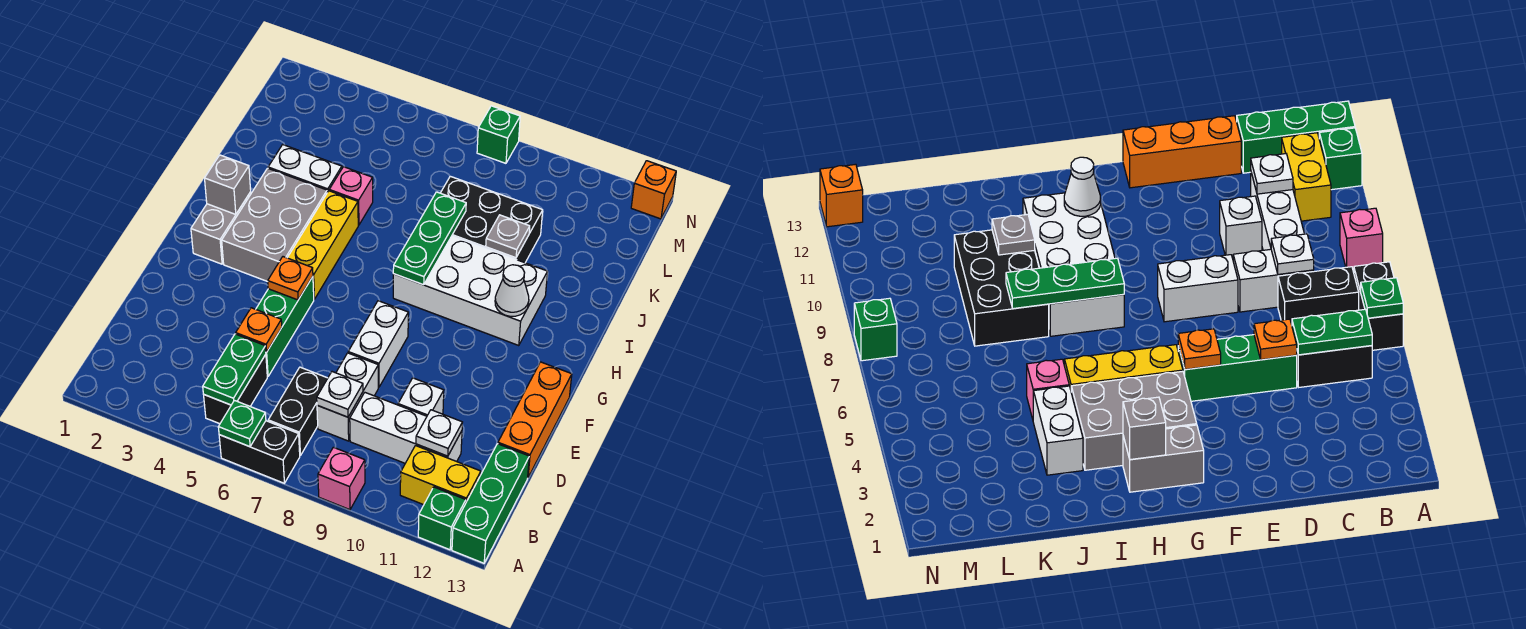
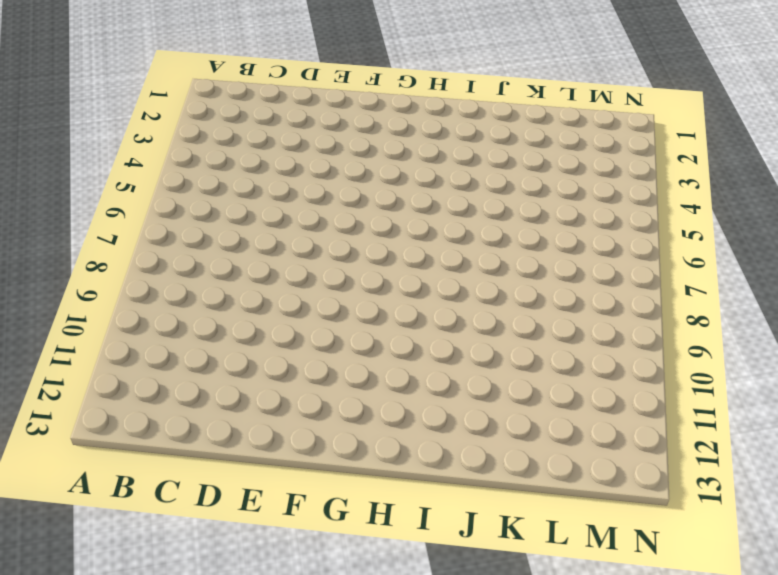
none -> black brick A6:A7 level 1
none -> pink brick A9 level 1
none -> green brick A12 level 1
none -> green brick A13:C13 level 1

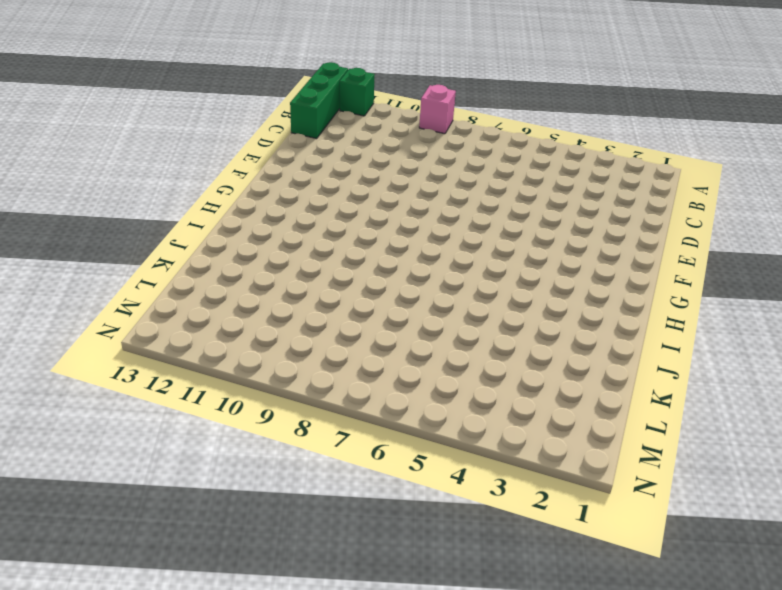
none -> black brick A6:A7 level 1
none -> black brick B5:C5 level 1
none -> black brick B7:C7 level 1
none -> yellow brick B11:B12 level 1

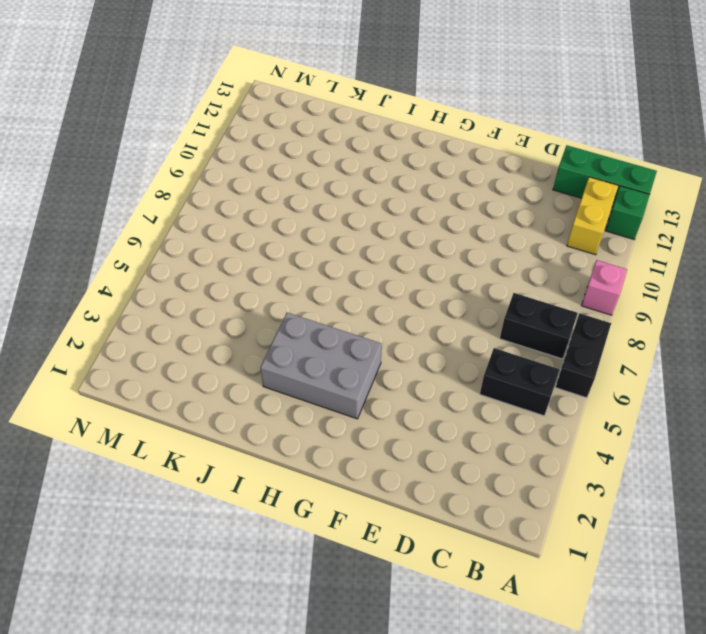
none -> white brick C8:D8 level 1
none -> white brick C9:C11 level 1
none -> green brick D5:F5 level 1
none -> white brick D10 level 1

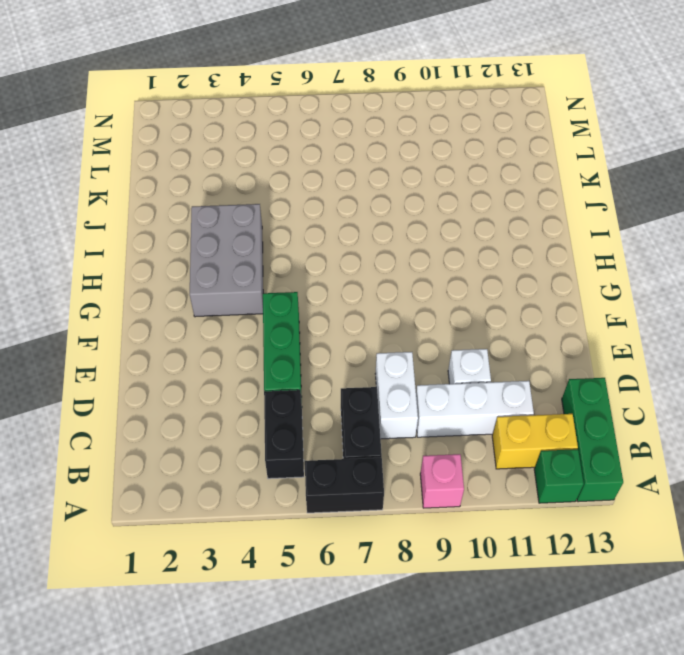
none -> orange brick D13:F13 level 1
none -> white brick E8:F8 level 1
none -> grey brick G2:H2 level 1
none -> yellow brick G5:I5 level 1

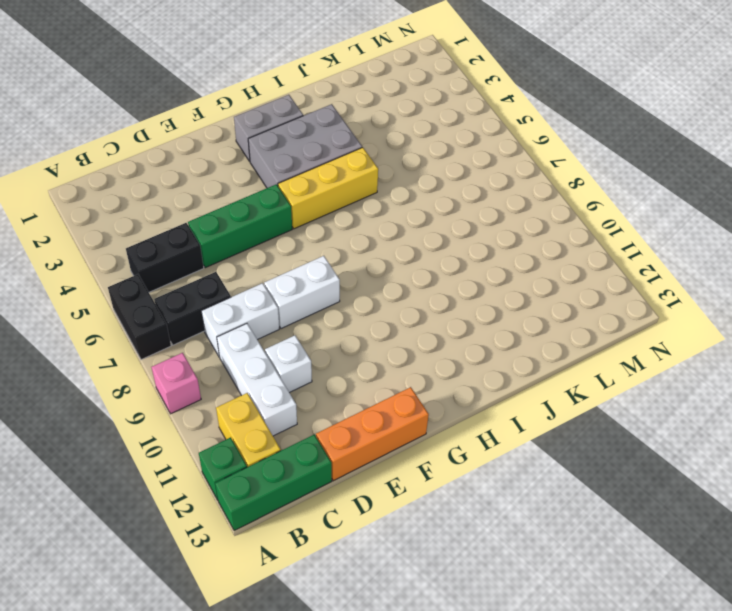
none -> white brick H8:I11 level 1
none -> white brick J3:J4 level 1
none -> pink brick J5 level 1
none -> black brick J8:K10 level 1

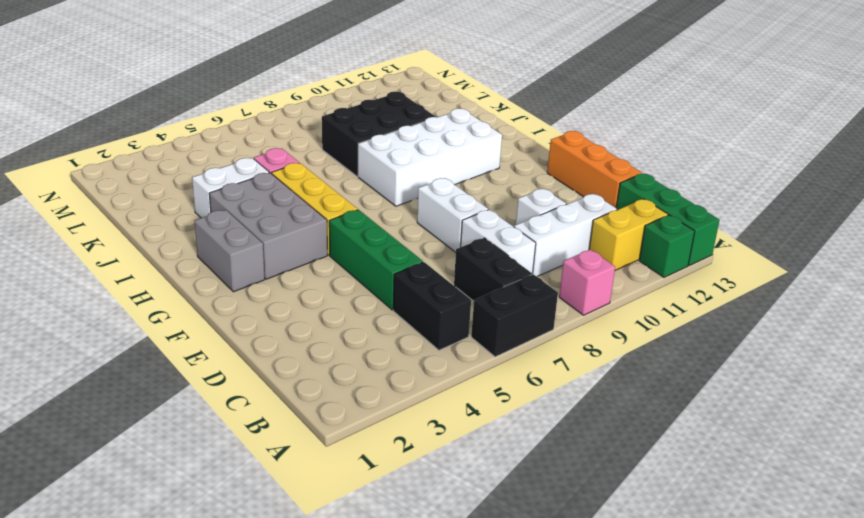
none -> green brick N8 level 1
none -> orange brick N13 level 1
none -> green plate A6 level 2
none -> green plate B5:C5 level 2

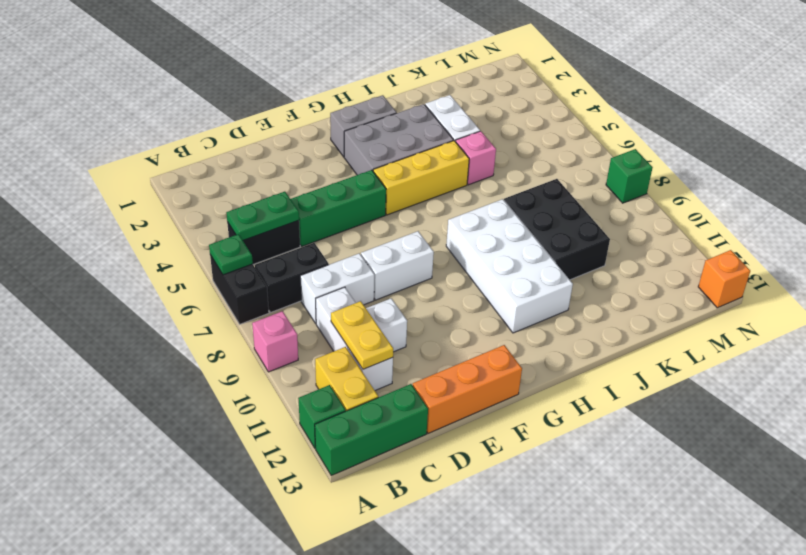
yellow plate C10:C11 level 2 -> white plate C11 level 2
none -> white plate C8 level 2
none -> orange plate D5 level 2
none -> orange plate F5 level 2
none -> grey brick H2 level 2

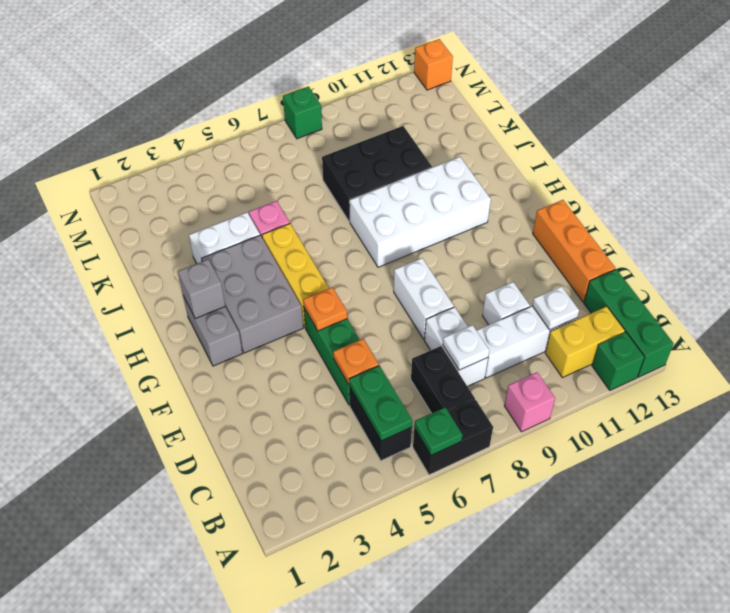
none -> green plate H8:J8 level 2
none -> white cone H11 level 2
none -> grey plate J10 level 2

